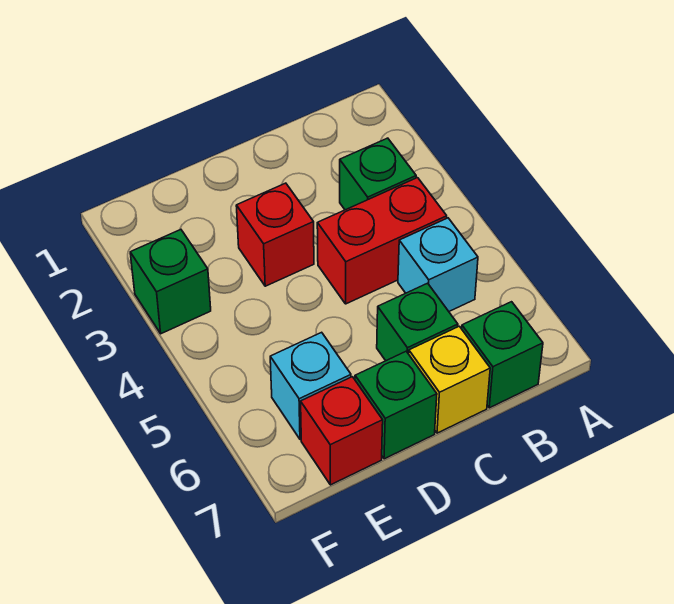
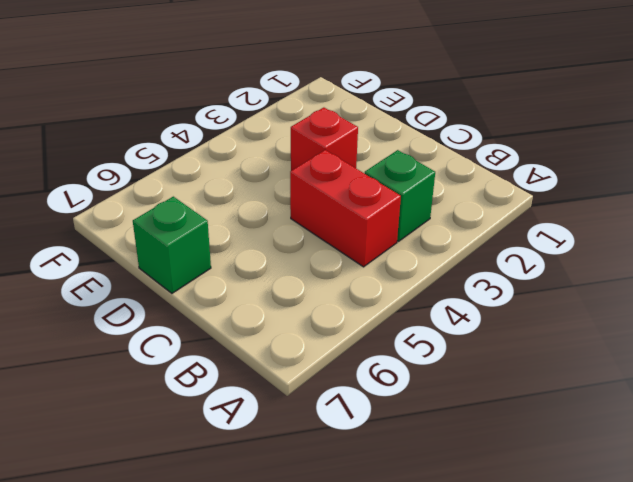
none -> cyan brick B5 level 1
none -> green brick B7 level 1

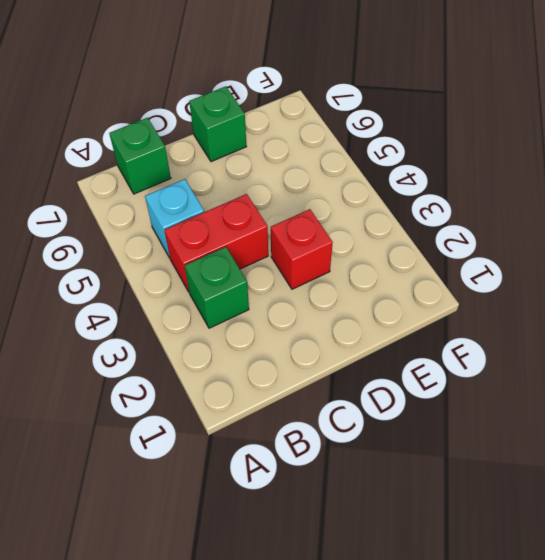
none -> green brick C6 level 1
none -> yellow brick C7 level 1

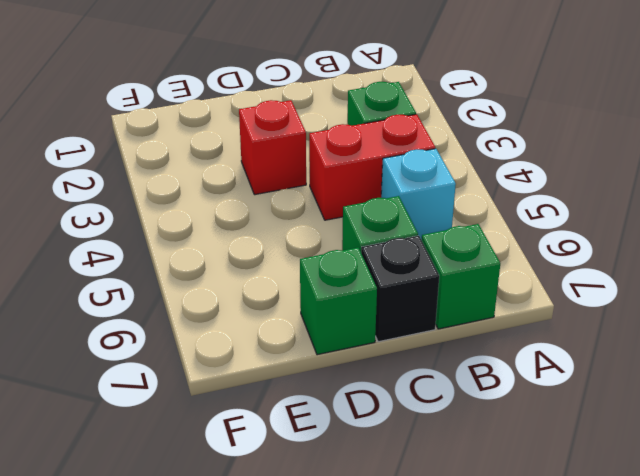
black brick C7 level 1 -> yellow brick C7 level 1
none -> cyan brick E6 level 1
none -> red brick E7 level 1

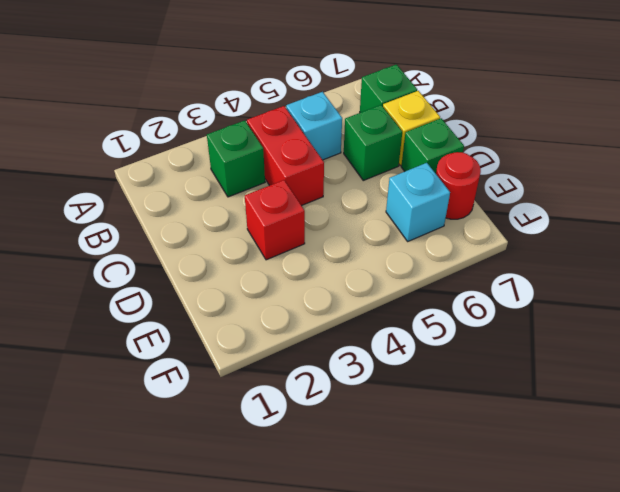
red round brick E7 level 1 -> red brick E7 level 1
none -> green brick F3 level 1

